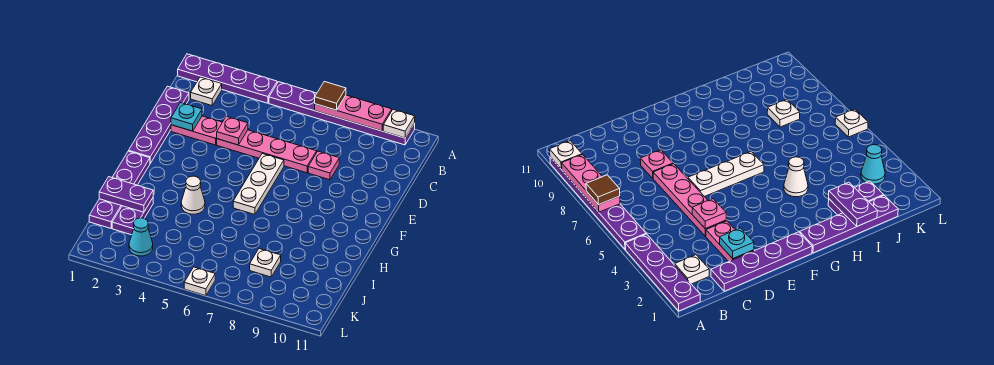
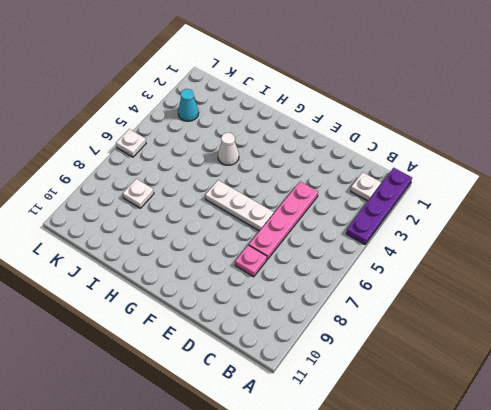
none -> purple plate A5:A10 level 1
none -> purple plate C1:F1 level 1
none -> pink plate D2:D3 level 1

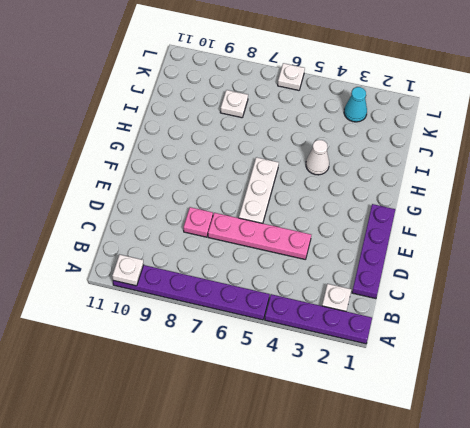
none -> pink plate D2:D3 level 1
none -> purple plate G1:J1 level 1
none -> purple plate I2:J2 level 1

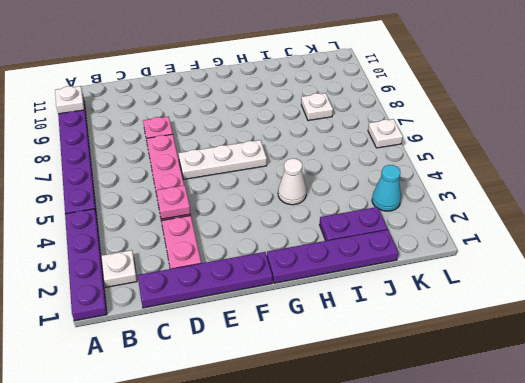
none -> pink plate A7:A9 level 2
none -> cyan plate D2 level 2
none -> purple plate I1:I2 level 2

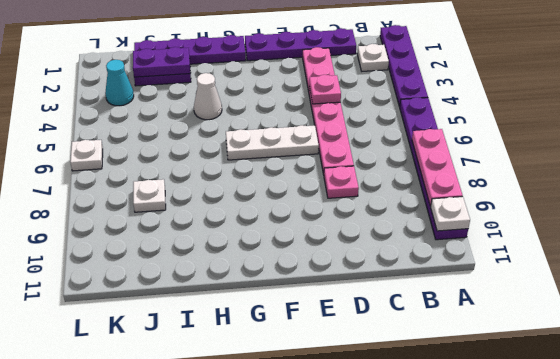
purple plate I2:J2 level 2 -> purple plate I1:I2 level 2
none -> cyan plate D2 level 2
none -> brown tile A7 level 3

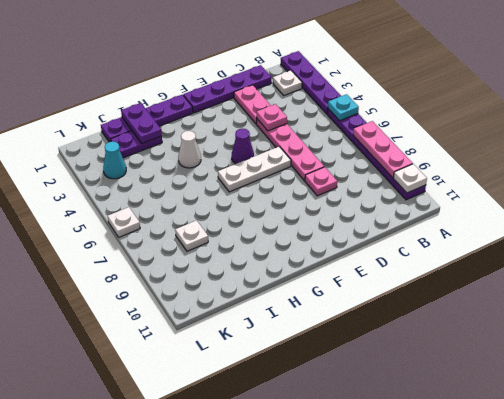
cyan plate A5 level 2 -> cyan plate D2 level 2
purple cone F5 level 1 -> none
none -> brown tile A7 level 3

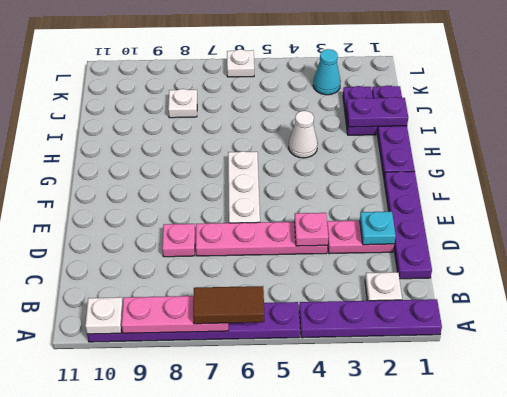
brown tile A6:A7 level 3 -> brown tile A7 level 3

